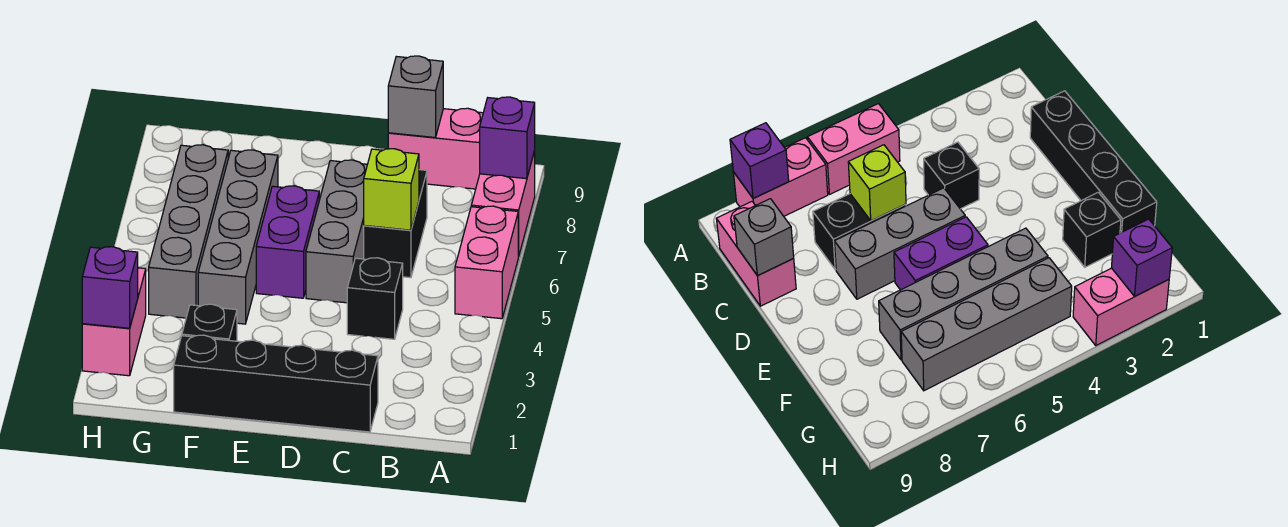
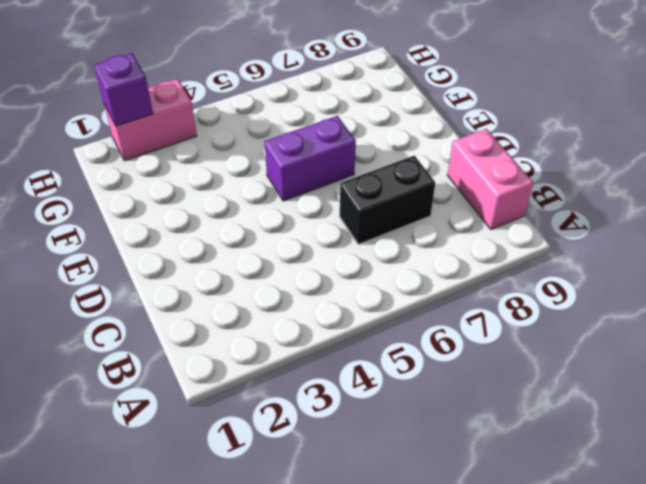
none -> pink brick A5:A6 level 1
none -> pink brick A7:A8 level 1
none -> black brick C1:F1 level 1

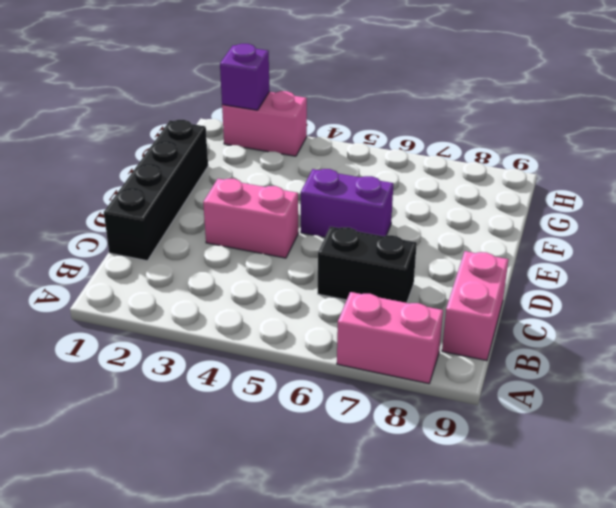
pink brick D3:D4 level 1 -> pink brick A5:A6 level 1
none -> black brick C4 level 1
none -> grey brick D5:D7 level 1
none -> black brick F2 level 1

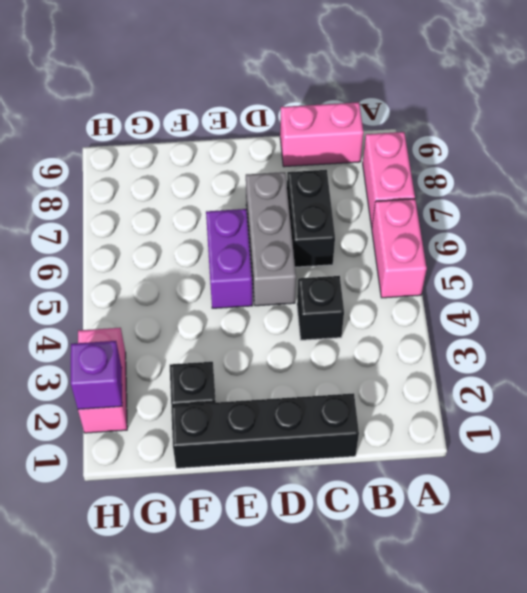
none -> grey brick F4:F7 level 1
none -> grey brick G4:G7 level 1
none -> purple brick A8 level 2

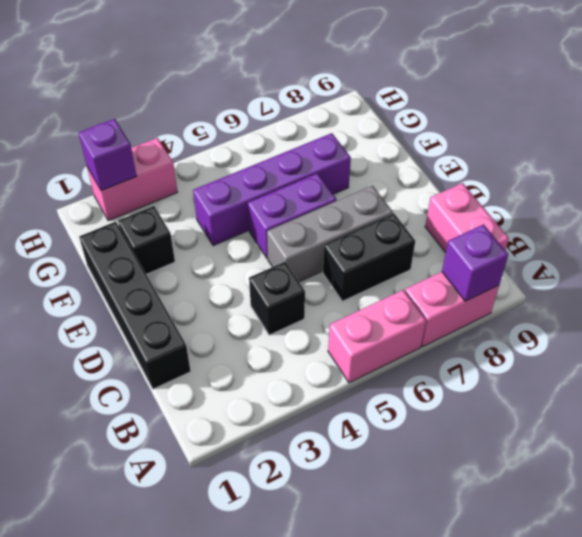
purple brick F4:F7 level 1 -> grey brick F4:F7 level 1
none -> grey brick G4:G7 level 1
none -> lime brick C6 level 2
none -> grey brick C9 level 2

